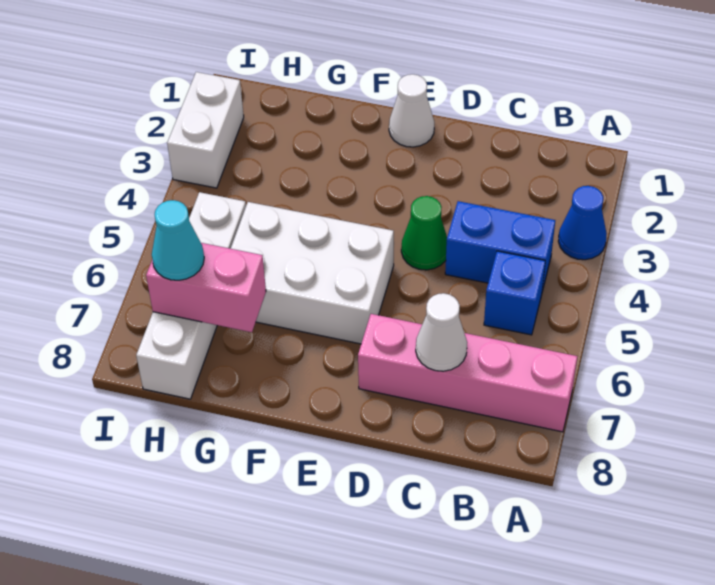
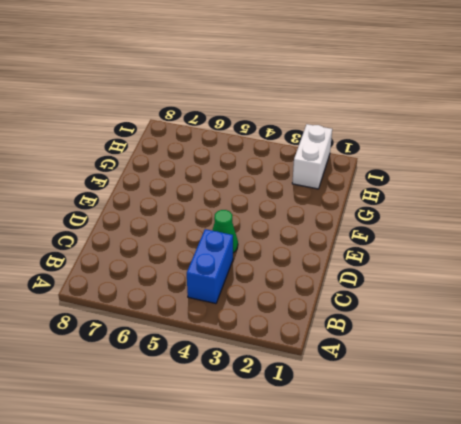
white brick H2:I2 level 1 -> white brick I2:I3 level 1
none -> blue cone A3 level 1
none -> pink brick A7:D7 level 1
none -> blue brick B5 level 1

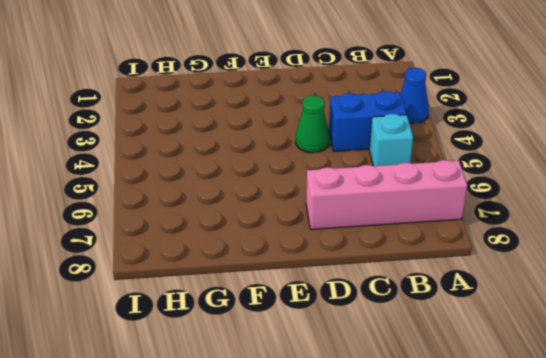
cyan brick B5 level 1 -> blue brick B5 level 1
none -> white cone E1 level 1
none -> white brick E5:G6 level 1
none -> white brick H5:H8 level 1

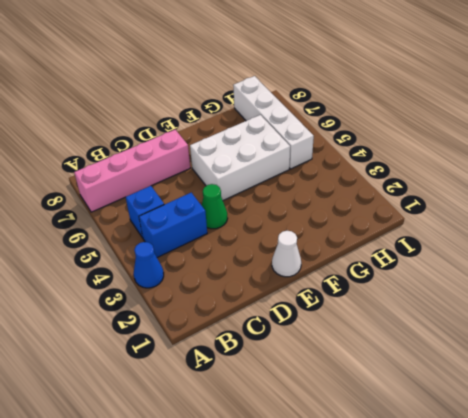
none -> white brick I2:I3 level 1
none -> white cone C7 level 2
none -> pink brick G7:H7 level 2

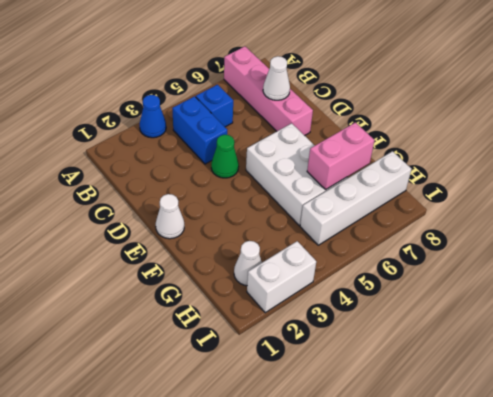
pink brick G6:G7 level 2 -> pink brick G7:H7 level 2
white cone H2 level 1 -> none
none -> cyan cone H7 level 3

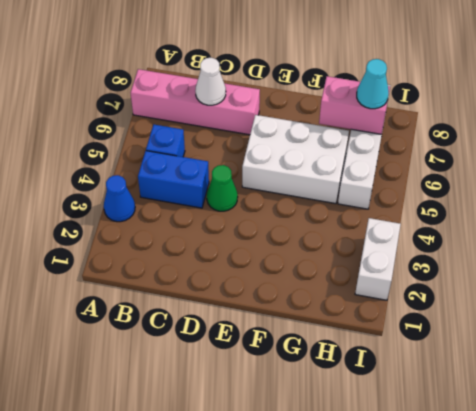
none -> white cone E1 level 1

